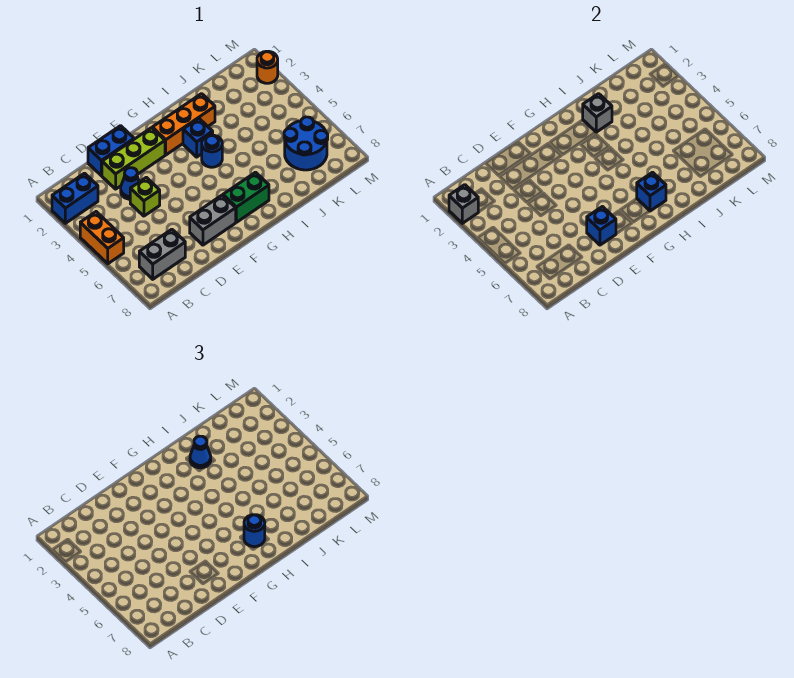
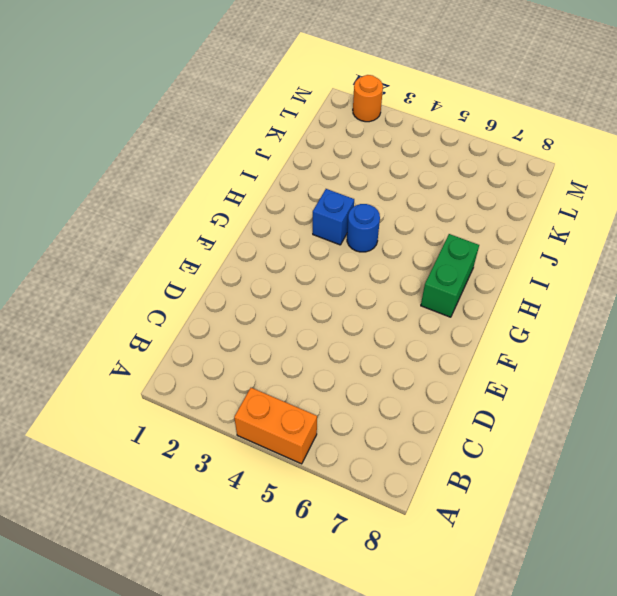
none -> blue brick A2:B2 level 1
none -> grey brick B7:C7 level 1
none -> blue brick D1:E1 level 1

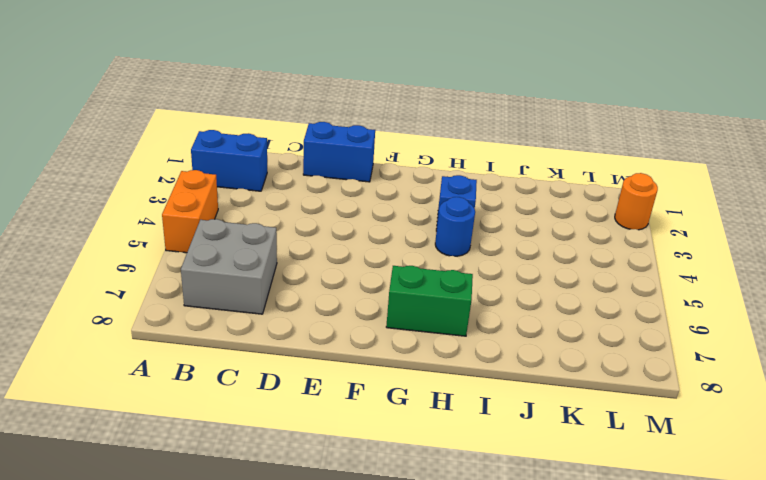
grey brick B6:C7 level 1 -> grey brick B7:C7 level 1
none -> lime brick D2:F2 level 1
none -> blue cone D3 level 1
none -> lime brick D4 level 1

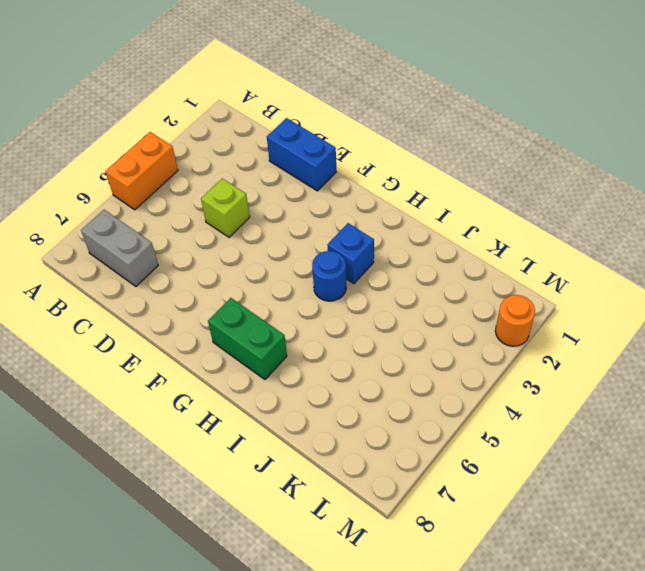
none -> blue brick A2:B2 level 1
none -> lime brick D2:F2 level 1
none -> blue cone D3 level 1

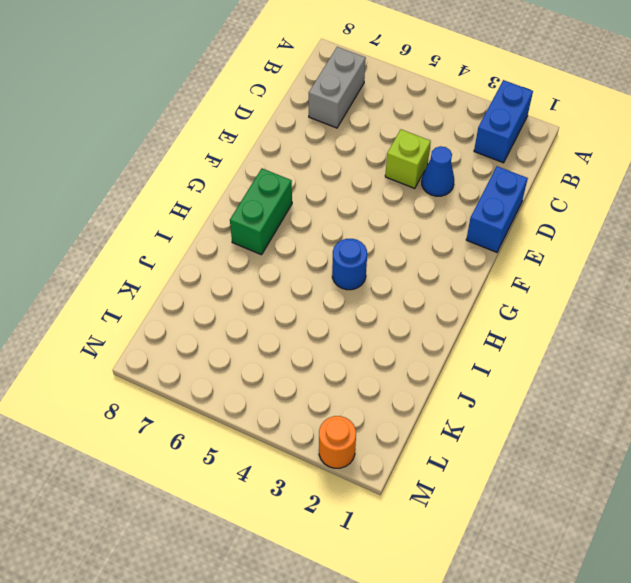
none -> orange brick A4:A5 level 1
none -> lime brick D2:F2 level 1
none -> grey brick E7:F7 level 1

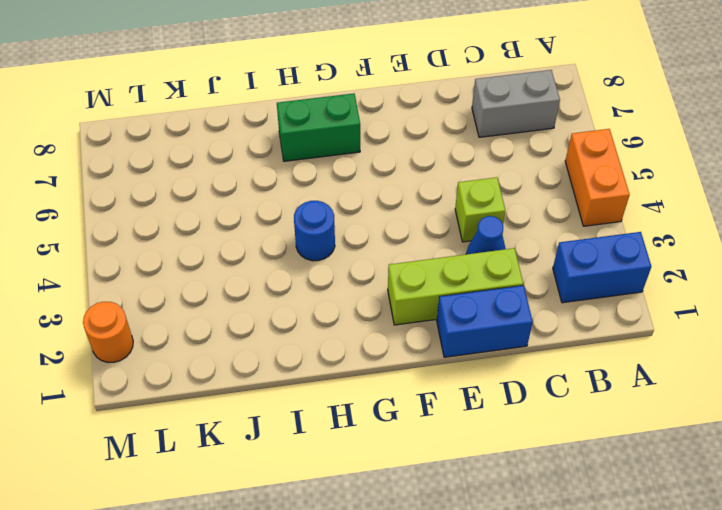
none -> grey brick E7:F7 level 1
none -> orange brick G2:I2 level 1
none -> blue brick H3 level 1

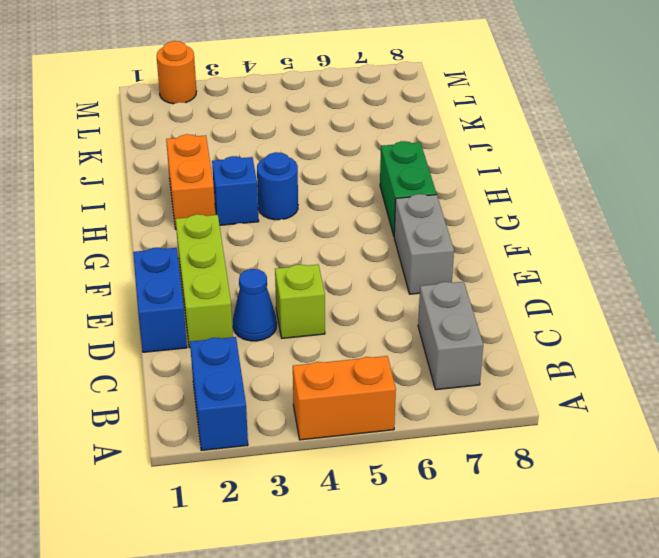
orange brick H2:I2 level 1 -> orange brick G2:I2 level 1
none -> blue round brick K6:L7 level 1
none -> grey brick A2 level 2
none -> blue brick E7 level 2

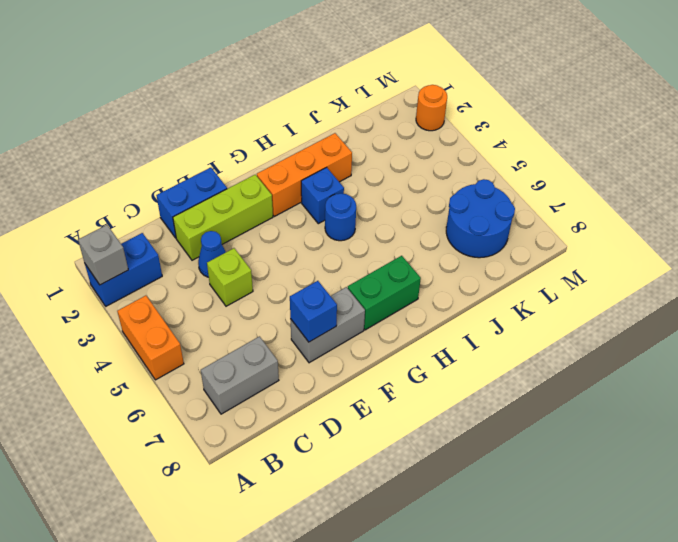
none -> blue brick H7 level 2
none -> grey brick I2 level 2
none -> blue round brick H7 level 3

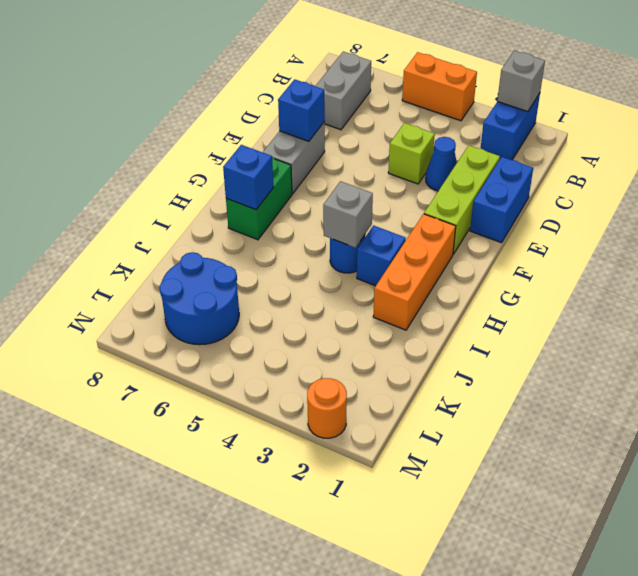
grey brick H4 level 2 -> grey brick I2 level 2
none -> blue round brick H7 level 3
none -> blue cone I2 level 3

